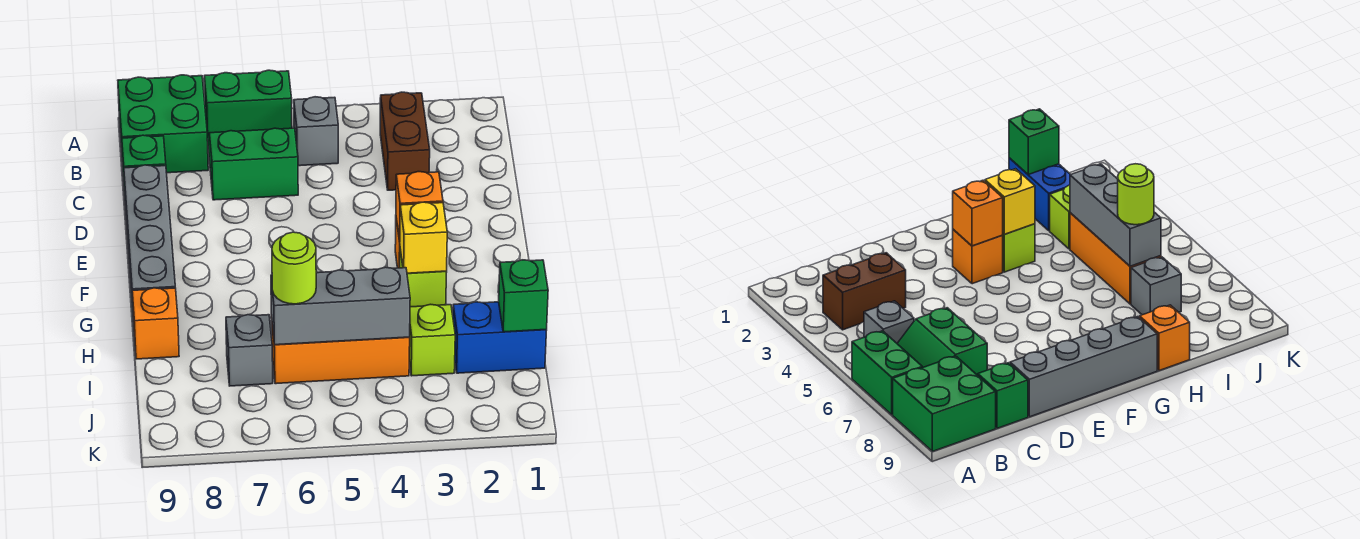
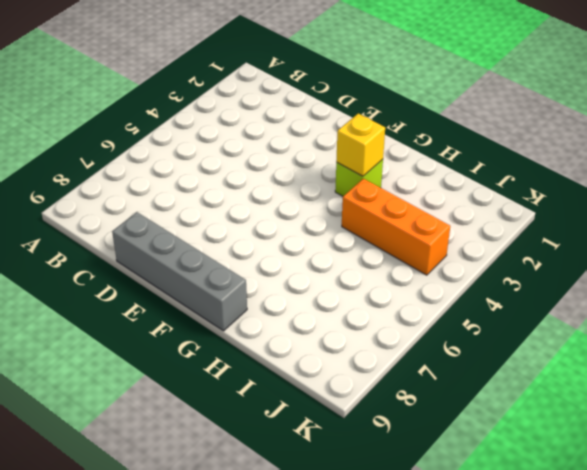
orange brick H4:J4 level 1 -> orange brick I4:I6 level 1
none -> green brick A6:A7 level 1
none -> green brick A8:B9 level 1
none -> brown brick B3:C3 level 1

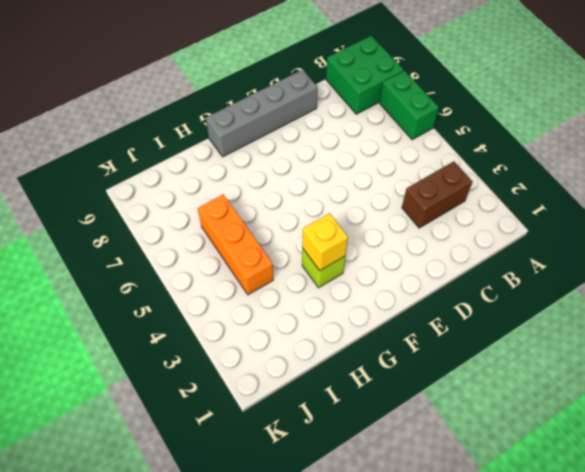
none -> grey brick B5 level 1
none -> green slope B6:C7 level 1 top C
none -> green brick C9 level 1

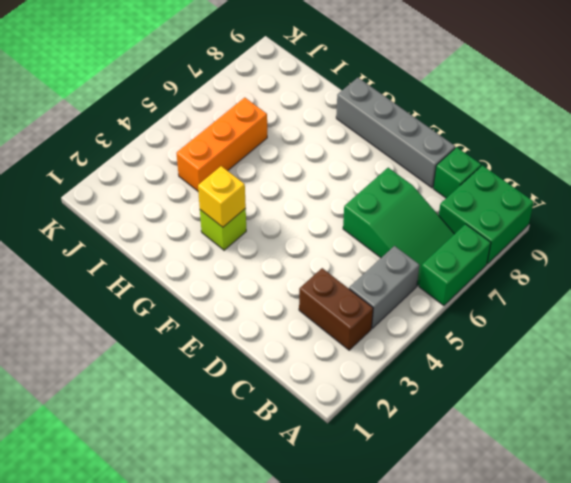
grey brick B4:B5 level 1 -> grey brick B5 level 1
green slope B6:D7 level 1 top D -> green slope B6:C7 level 1 top C
none -> orange brick F3 level 1
none -> orange brick H9 level 1
none -> blue brick I1:I2 level 1

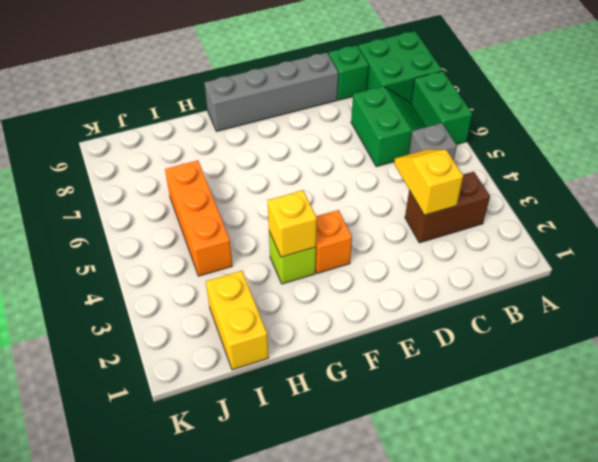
yellow slope C3:C4 level 2 top 3 -> none
yellow brick I1:I2 level 1 -> blue brick I1:I2 level 1
none -> orange brick H9 level 1
none -> lime brick I3 level 1
none -> grey brick I7 level 1

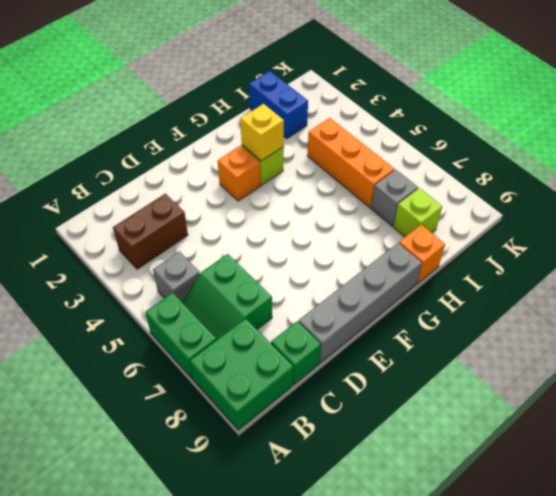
lime brick I8 level 1 -> lime brick I3 level 1
none -> orange brick F3 level 2
none -> green brick I1 level 2
none -> grey brick I4:I6 level 2

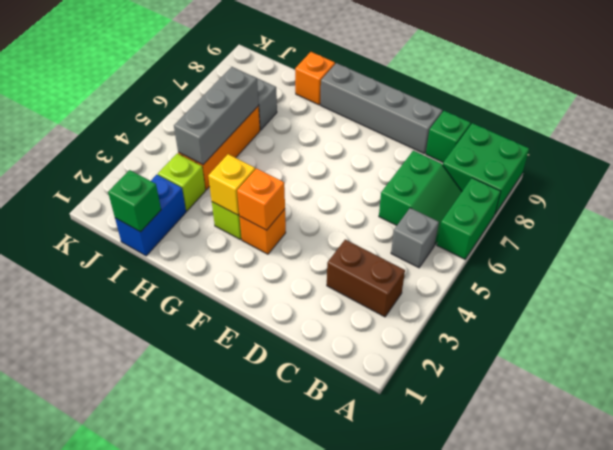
none -> lime round brick I6 level 3

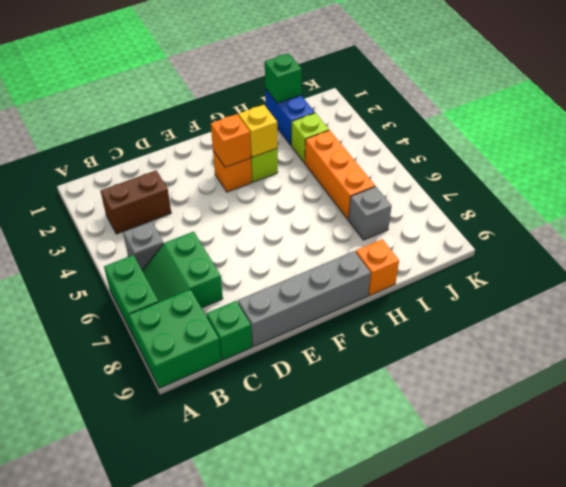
none -> grey brick I4:I6 level 2
none -> lime round brick I6 level 3

